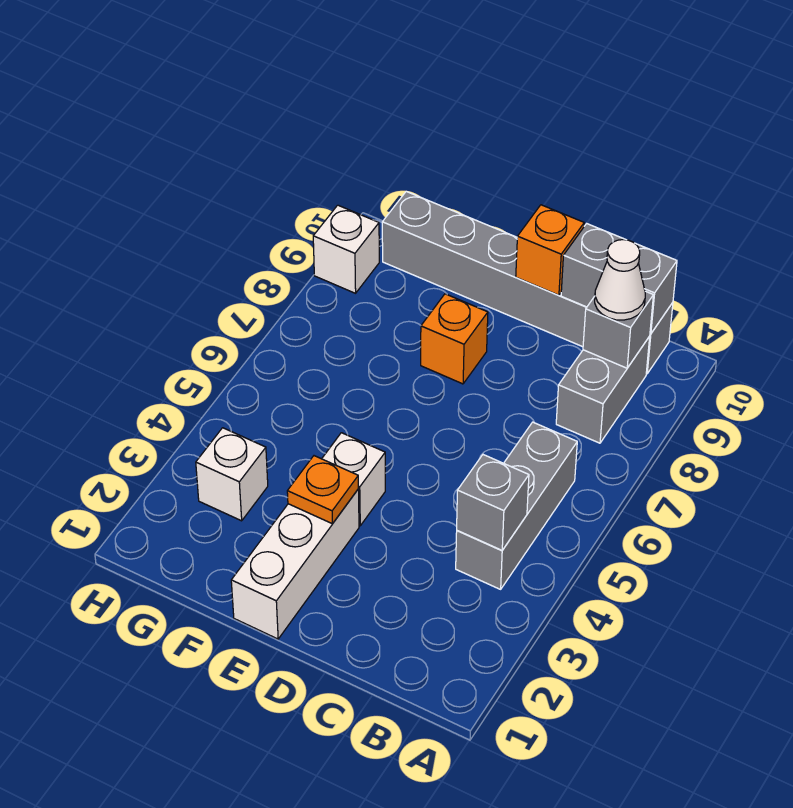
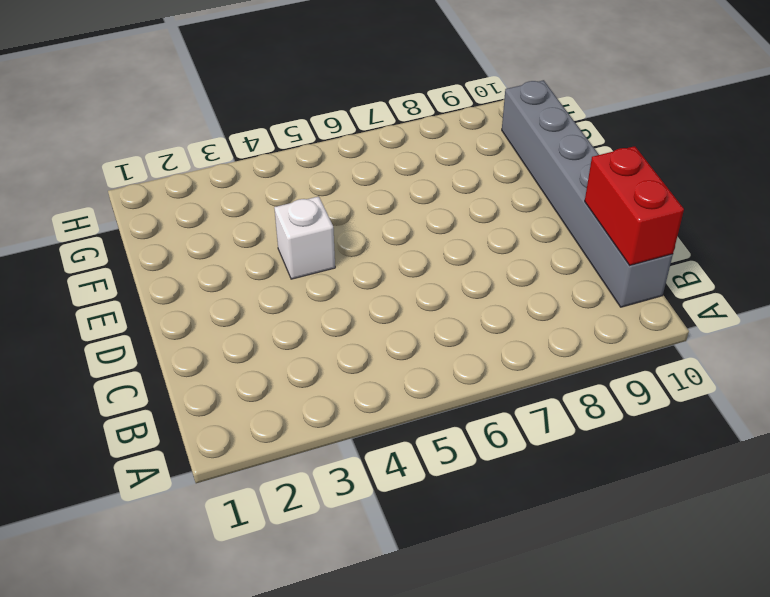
red brick B10:C10 level 2 -> grey brick B10:C10 level 2
none -> grey brick B4:B6 level 1
none -> grey brick B8:B9 level 1
none -> white brick E1:E3 level 1

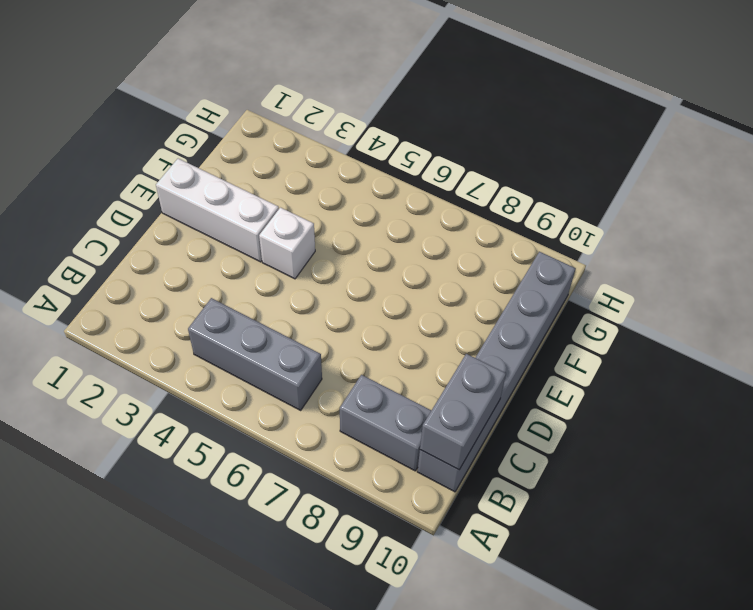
none -> orange brick E8 level 1
none -> white brick G3 level 1
none -> white brick H9 level 1

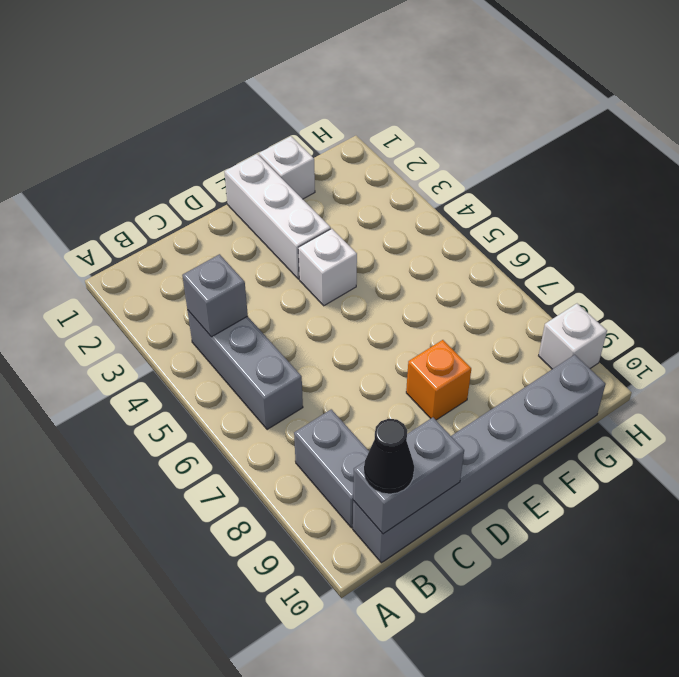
black cone B10 level 3 -> none
white brick F1 level 1 -> white brick G3 level 1
none -> grey brick B9 level 2
none -> orange brick D10 level 2
none -> orange plate E3 level 2

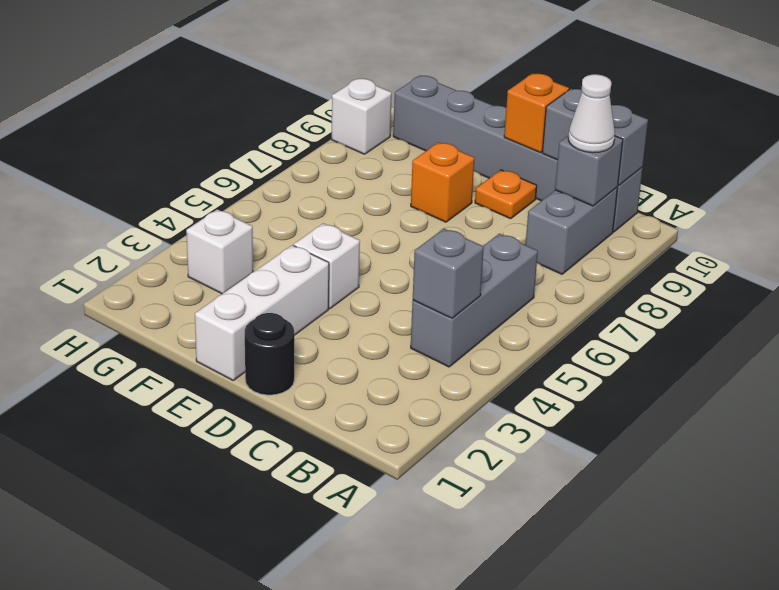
black round brick D1 level 1 -> none
orange plate D9 level 1 -> orange plate E3 level 2

